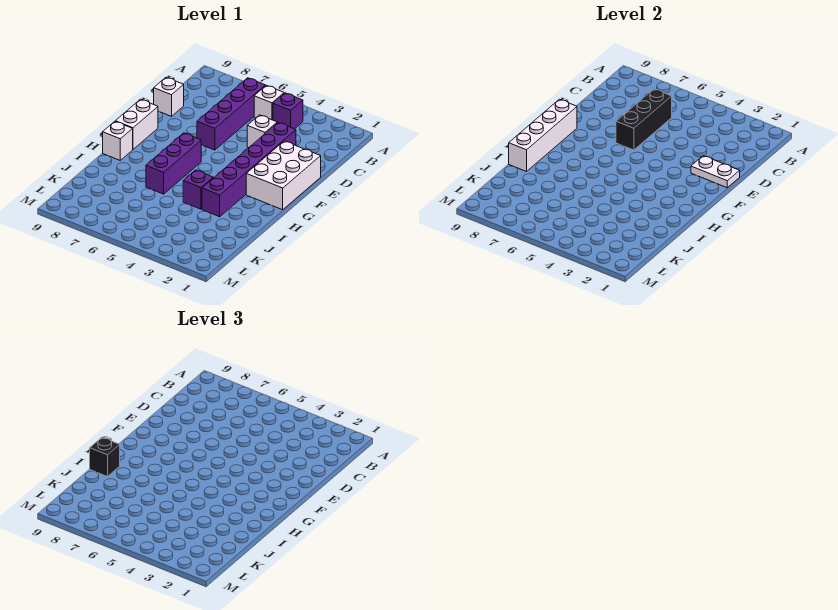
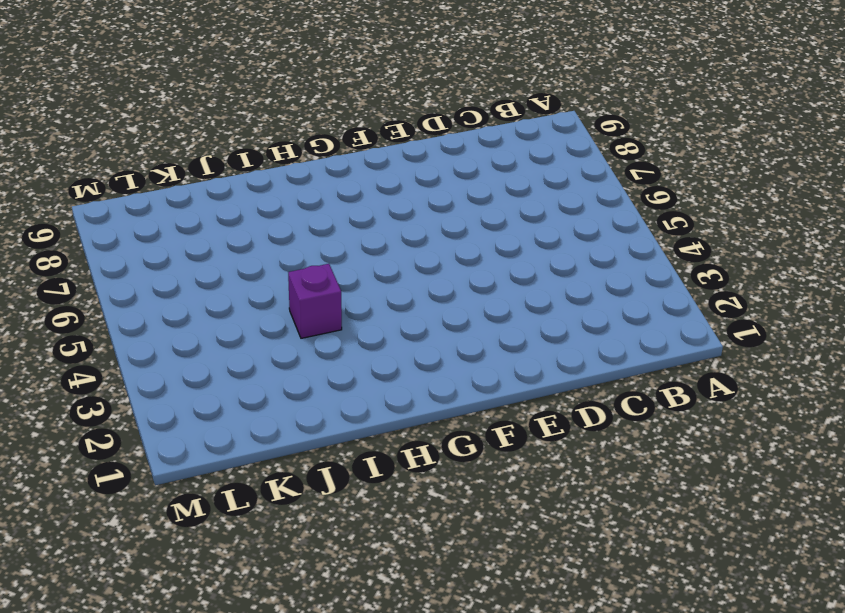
none -> purple brick B4 level 1
none -> white brick B5 level 1
none -> purple brick B6:E6 level 1

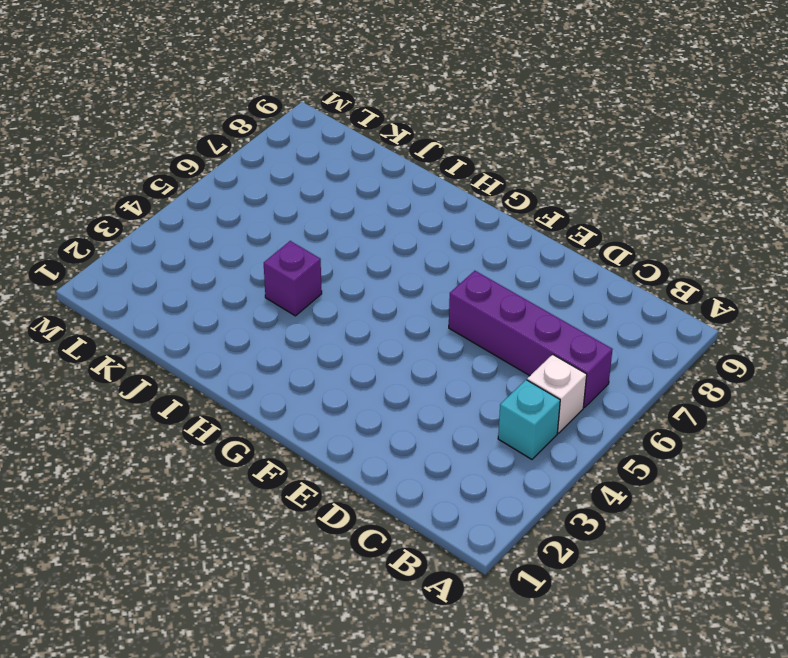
cyan brick B4 level 1 -> purple brick B4 level 1
none -> purple brick D3:I3 level 1
none -> white brick D4 level 1
none -> white brick D9 level 1

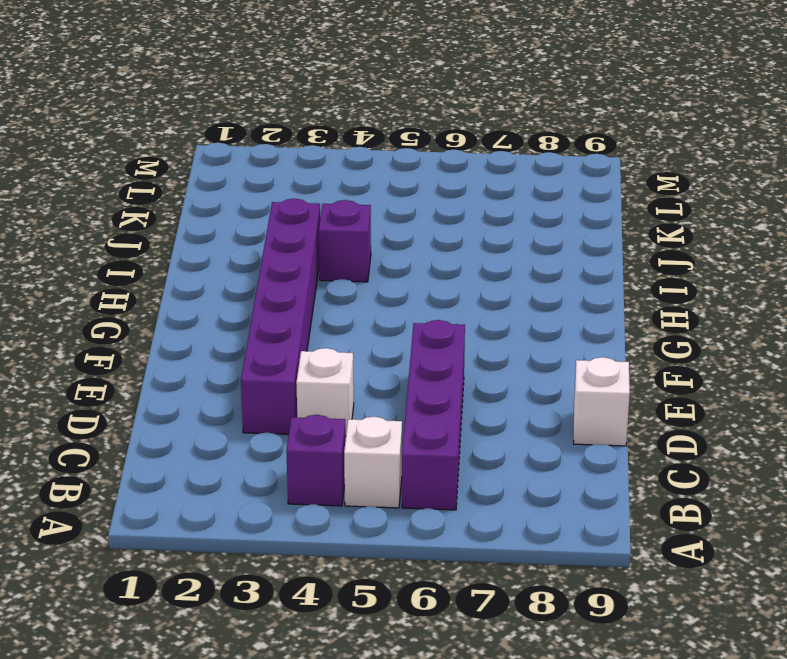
none -> white brick E1:G2 level 1
none -> white brick F9:G9 level 1
none -> purple brick G6:I6 level 1

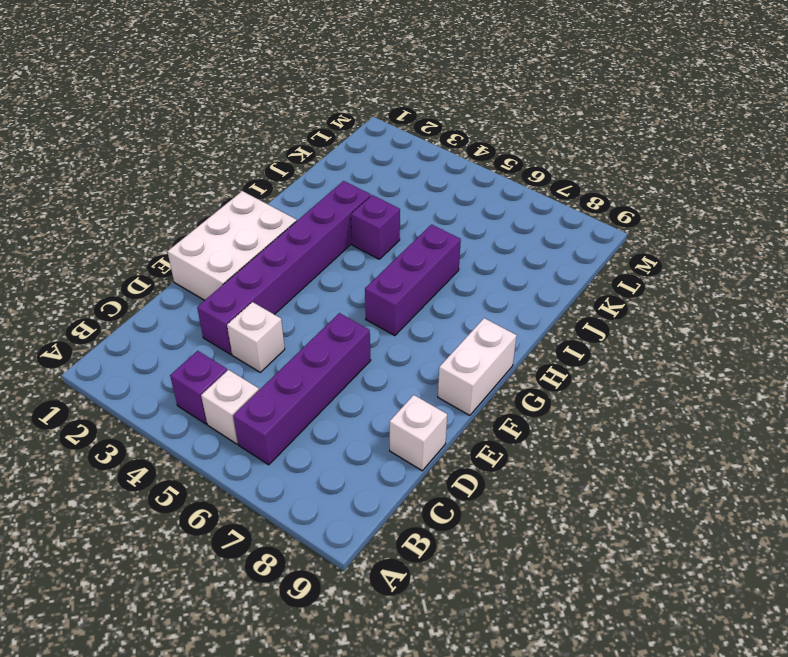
none -> white brick H9 level 1
none -> black brick C6:E6 level 2
none -> white plate E1:E2 level 2

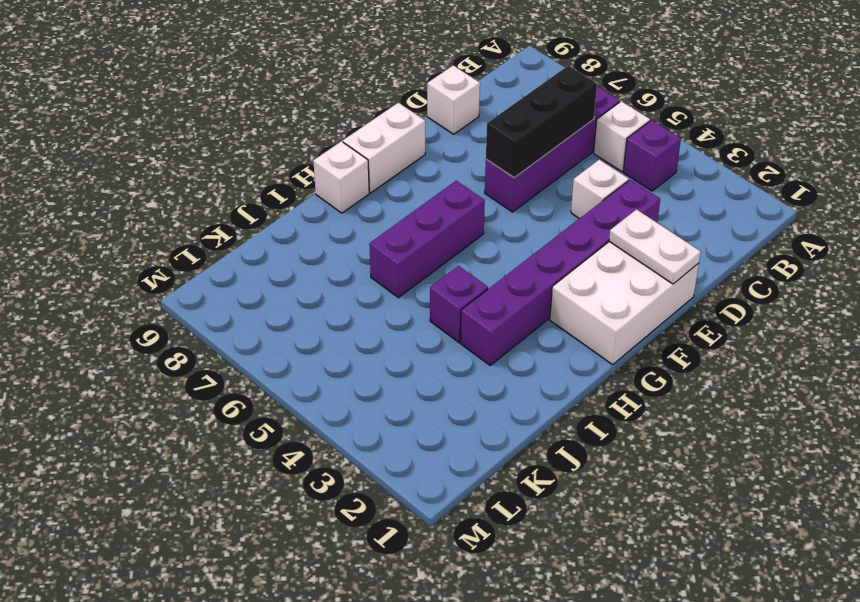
none -> white brick F9:I9 level 2
none -> black brick I9 level 3

